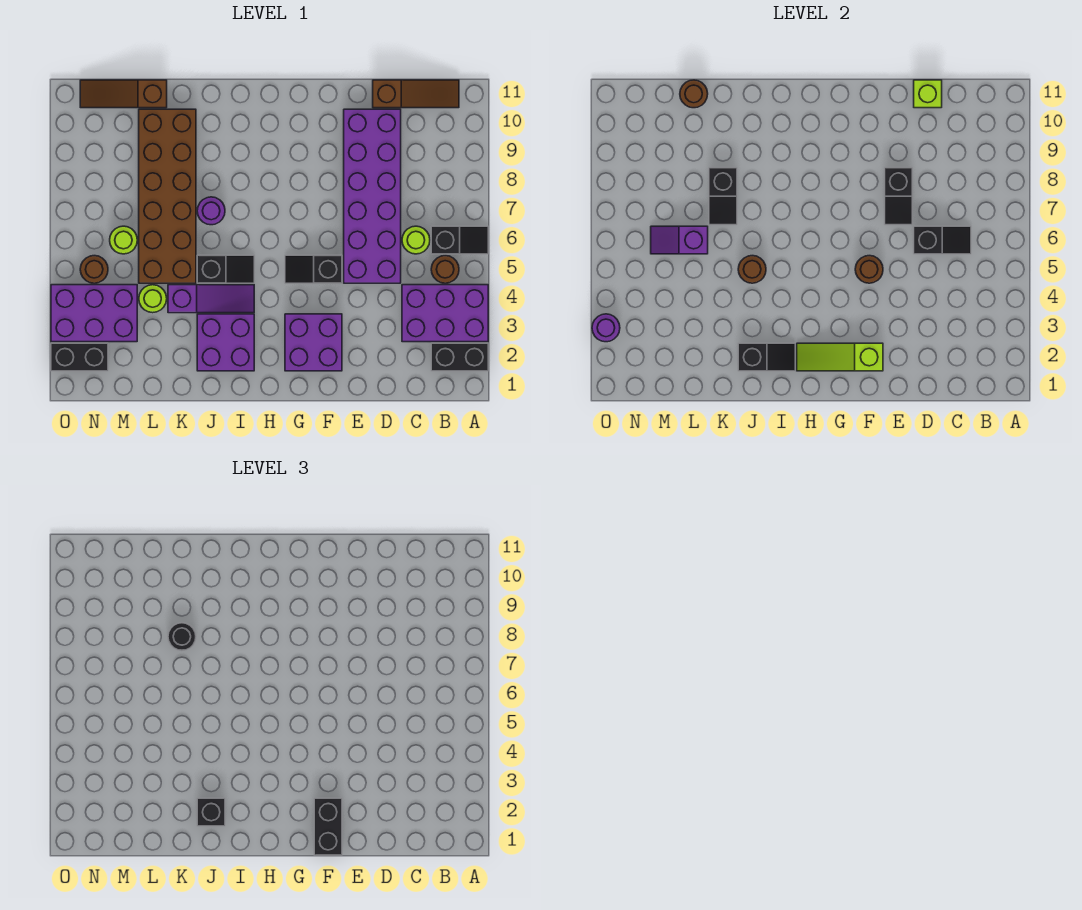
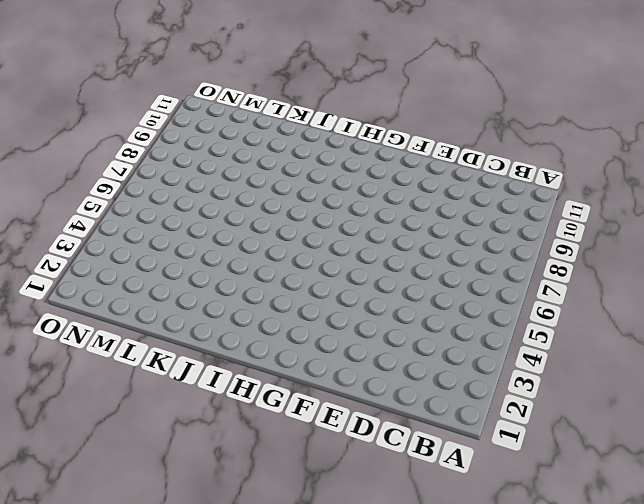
none -> black brick A2:B2 level 1
none -> purple brick A3:C4 level 1
none -> black slope A6:B6 level 1 top B
none -> brown round brick B5 level 1

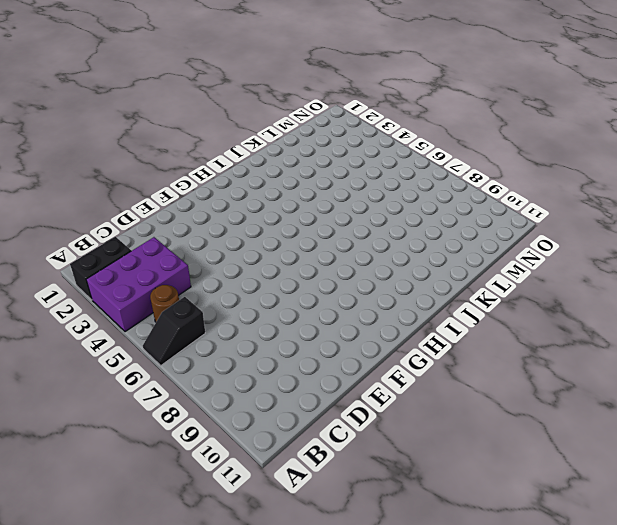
none -> brown slope B11:D11 level 1 top D
none -> lime round brick C6 level 1
none -> purple brick D5:E10 level 1
none -> purple brick F2:G3 level 1

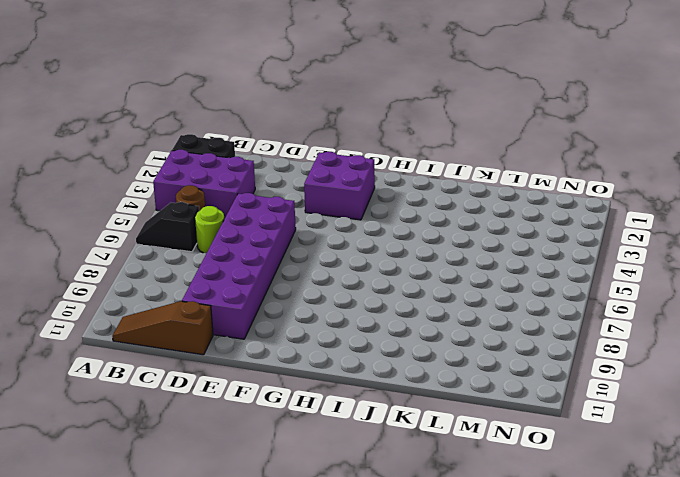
none -> black slope F5:G5 level 1 top F
none -> purple brick I2:J3 level 1
none -> purple slope I4:K4 level 1 top K
none -> black slope I5:J5 level 1 top J

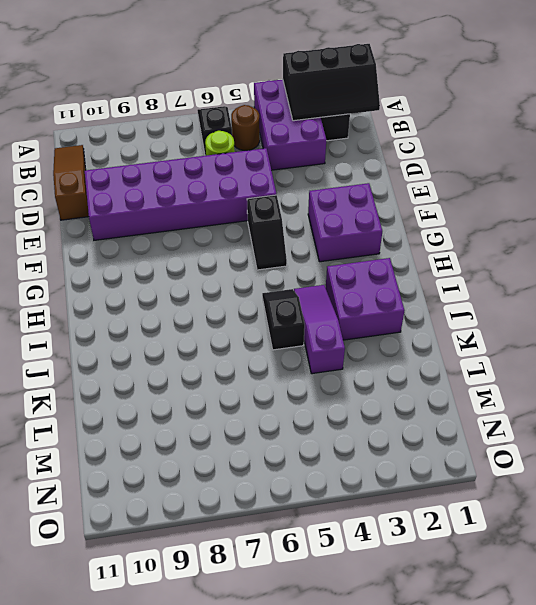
black slope A1:B3 level 2 top A -> none
none -> purple round brick J7 level 1
none -> brown brick K5:L10 level 1
none -> lime round brick L4 level 1
none -> brown slope L11:N11 level 1 top L

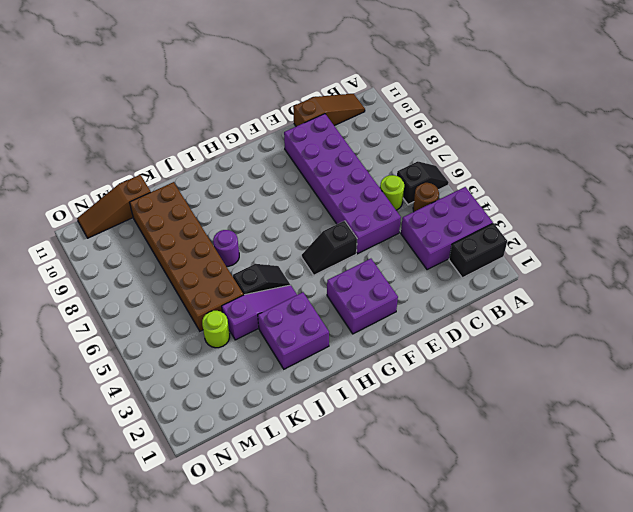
none -> purple brick M3:O4 level 1
none -> lime round brick M6 level 1
none -> black brick N2:O2 level 1
none -> brown round brick N5 level 1

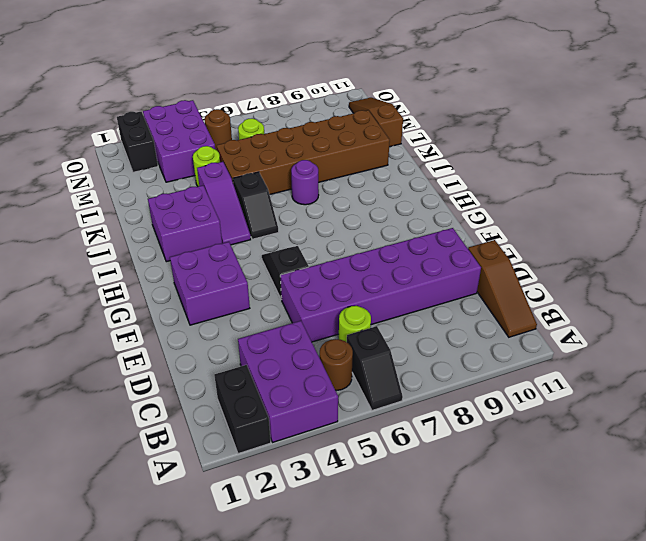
none -> black slope C6:D6 level 2 top D
none -> lime brick D11 level 2
none -> black slope E7:E8 level 2 top 8
none -> lime slope F2:H2 level 2 top F

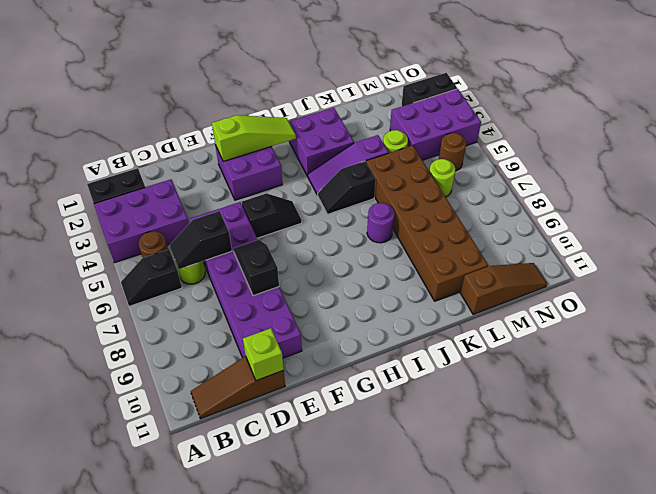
none -> brown round brick F5 level 2
none -> black slope I2:J2 level 2 top J
none -> brown round brick J5 level 2
none -> black slope K7:K8 level 2 top 8

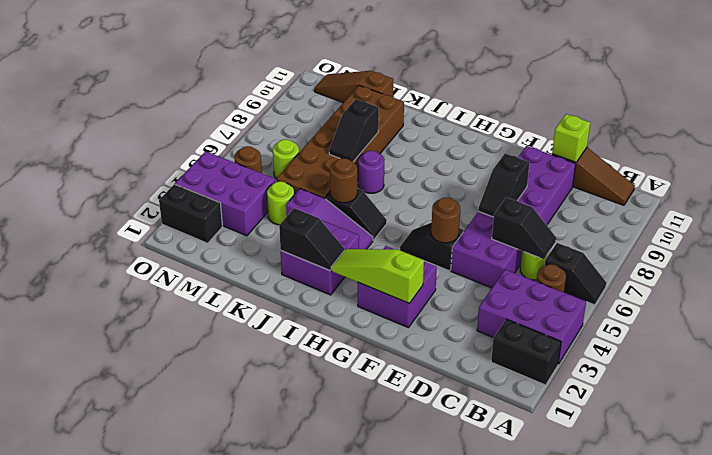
none -> purple slope L6:M6 level 2 top L
none -> brown round brick L11 level 2
none -> purple round brick O3 level 2
none -> black brick F1:F2 level 3

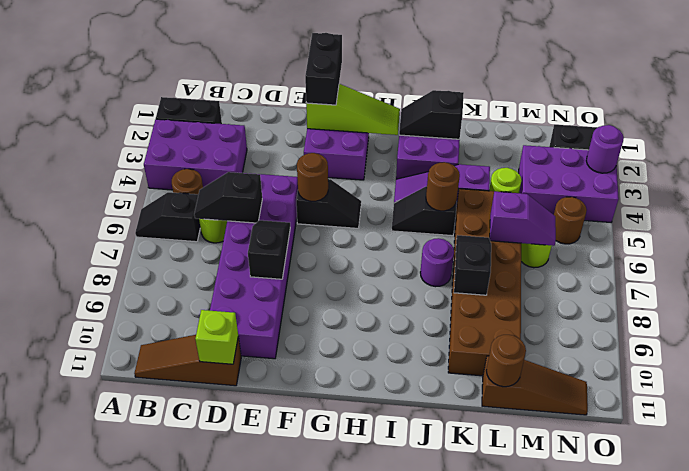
none -> black brick J2 level 3
none -> black round brick K8 level 3

